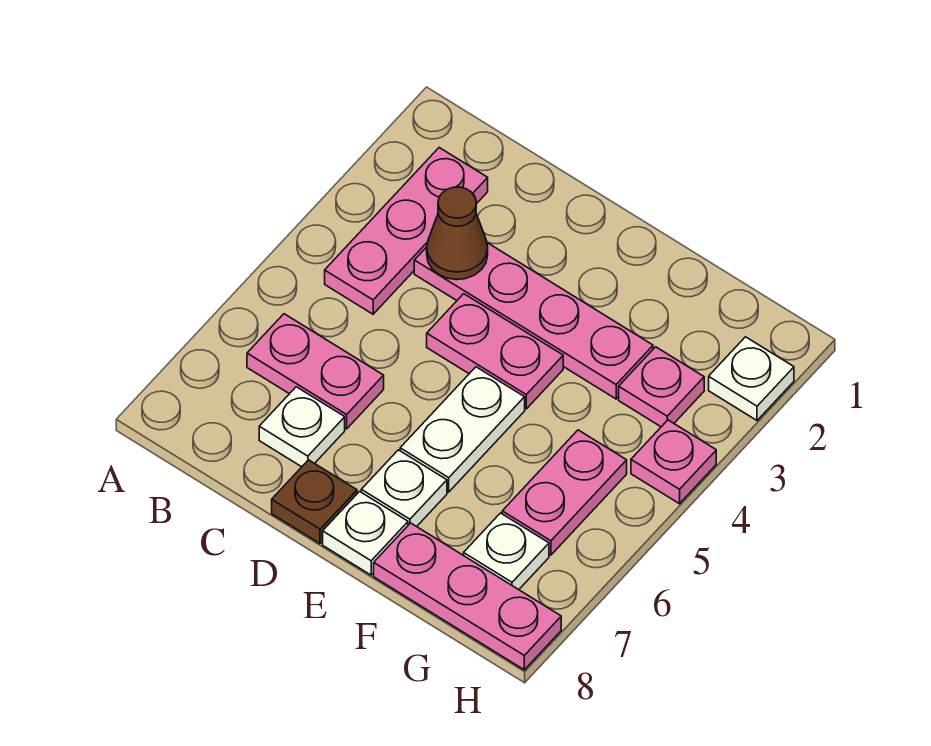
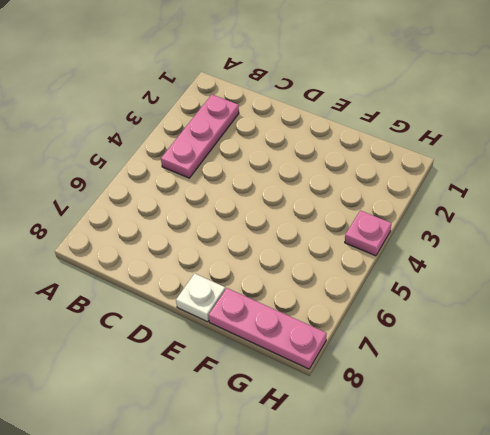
none -> pink plate B6:C6 level 1
none -> pink plate C3:F3 level 1
none -> white plate C7 level 1

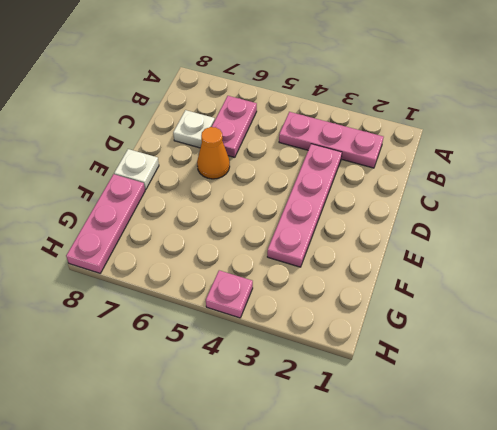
orange cone D6 level 1 -> none
none -> pink plate D4:E4 level 1
none -> brown plate D8 level 1
none -> white plate E5:E6 level 1

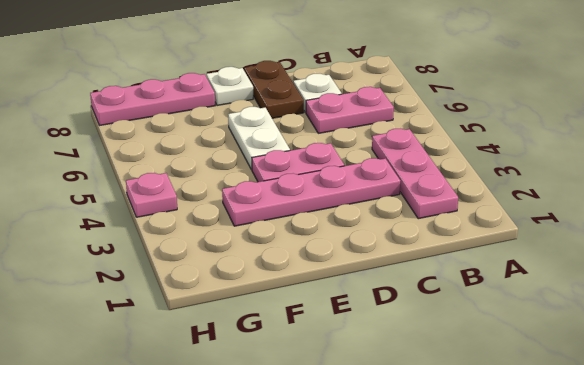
brown plate D7:D8 level 1 -> brown plate D8 level 1
none -> white plate E7 level 1
none -> pink plate G3 level 1
none -> pink plate G5:G6 level 1

